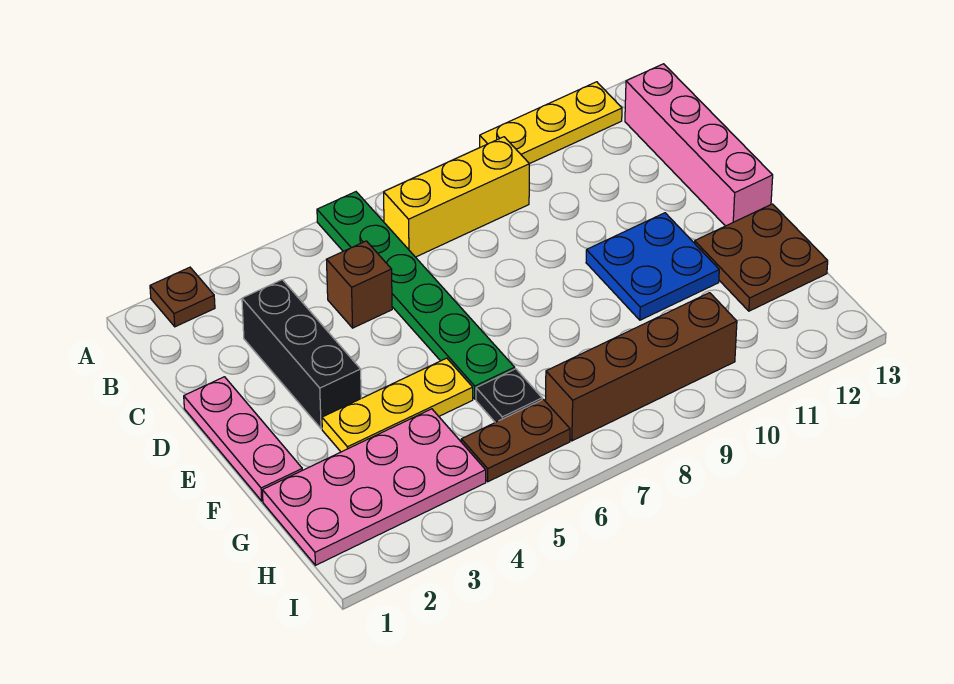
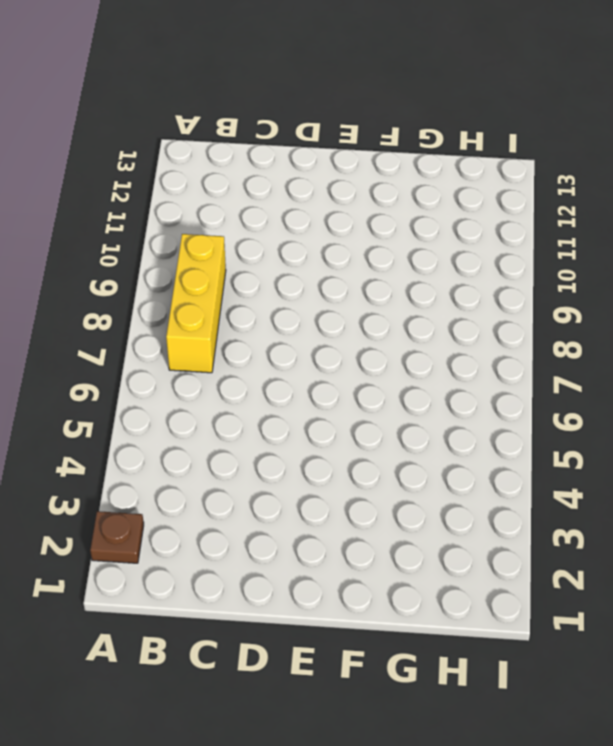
none -> green plate A6:F6 level 1
none -> yellow plate A10:A12 level 1
none -> pink brick B13:E13 level 1

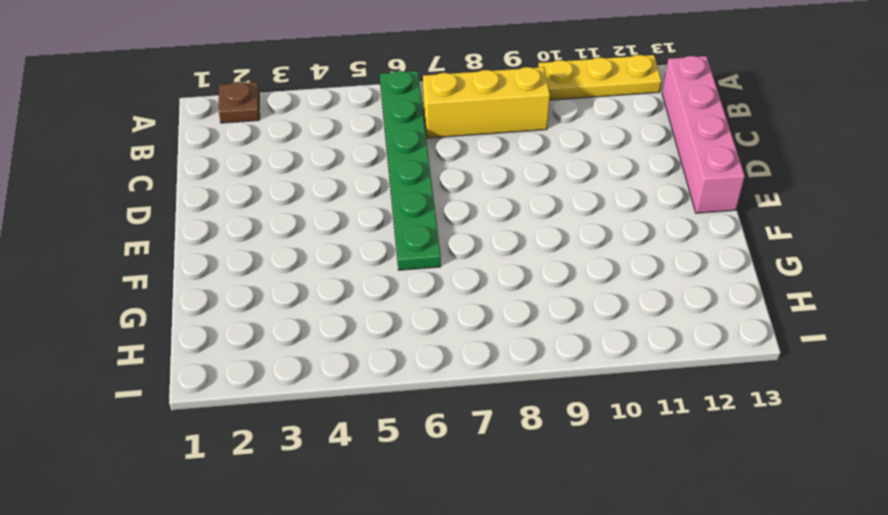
none -> black brick C3:E3 level 1
none -> brown brick C5 level 1
none -> pink plate D1:F1 level 1

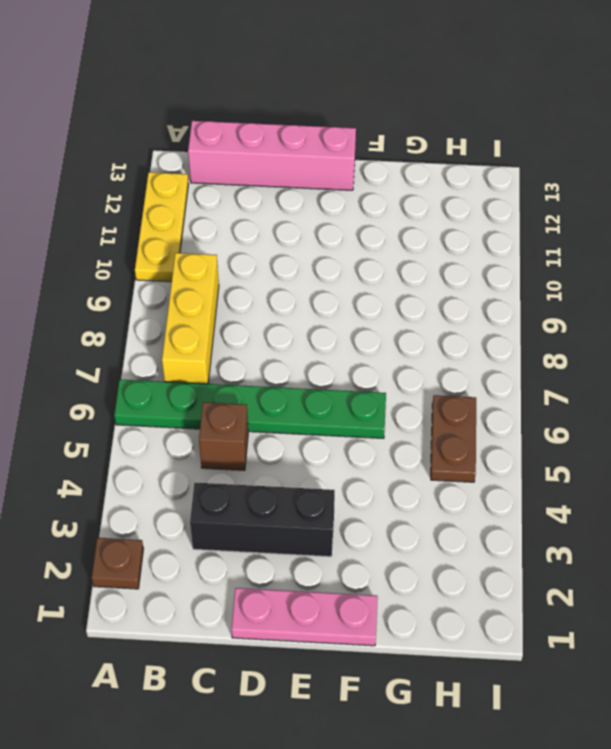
none -> blue plate E10:F11 level 1
none -> yellow plate F3:F5 level 1
none -> brown plate F12:G13 level 1

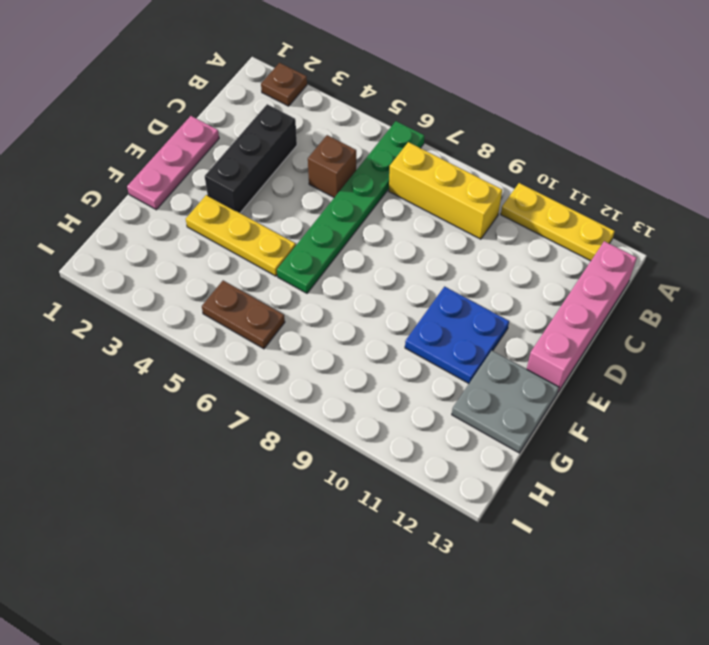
grey plate F12:G13 level 1 -> brown plate F12:G13 level 1
none -> pink plate G1:H4 level 1
none -> black plate G6 level 1
none -> brown brick H7:H10 level 1

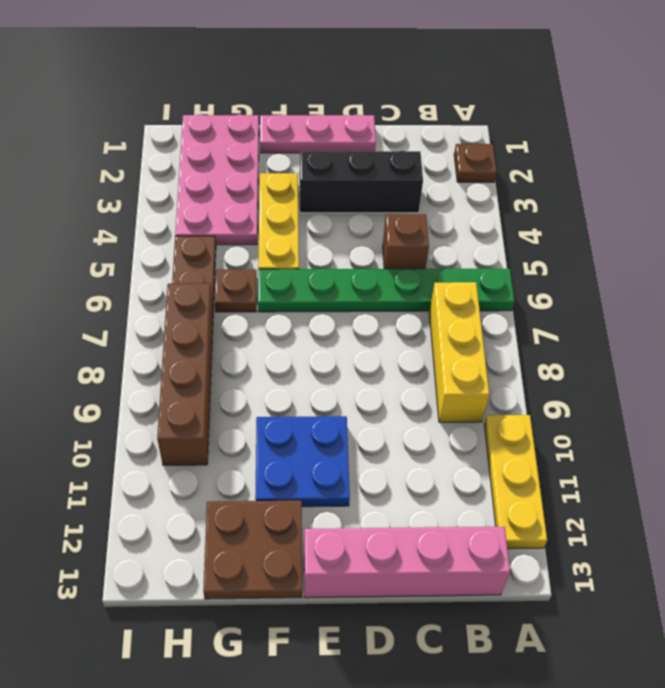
brown plate G6 level 1 -> black plate G6 level 1

